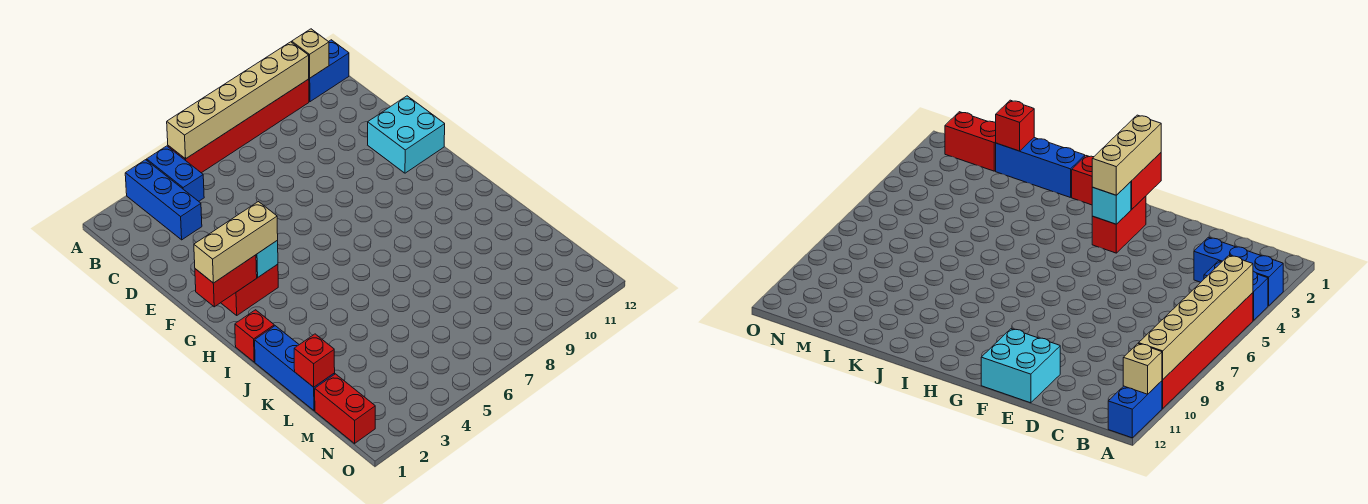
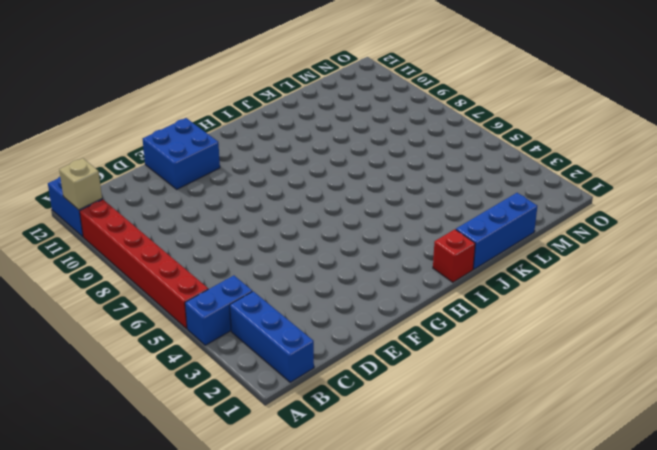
blue brick B1:B3 level 1 -> blue brick A3:C3 level 1
blue brick E11:F12 level 1 -> cyan brick E11:F12 level 1
none -> red brick G2:G3 level 1
none -> red brick M1:N1 level 1
none -> tan brick A5:A10 level 2

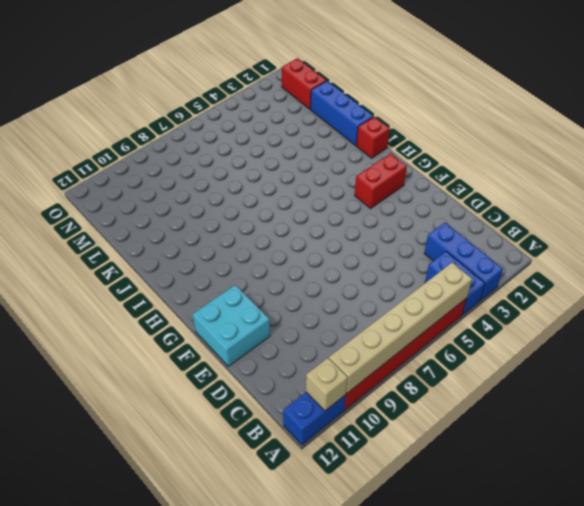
none -> red brick G1:G2 level 2
none -> cyan brick G3 level 2
none -> red brick L1 level 2

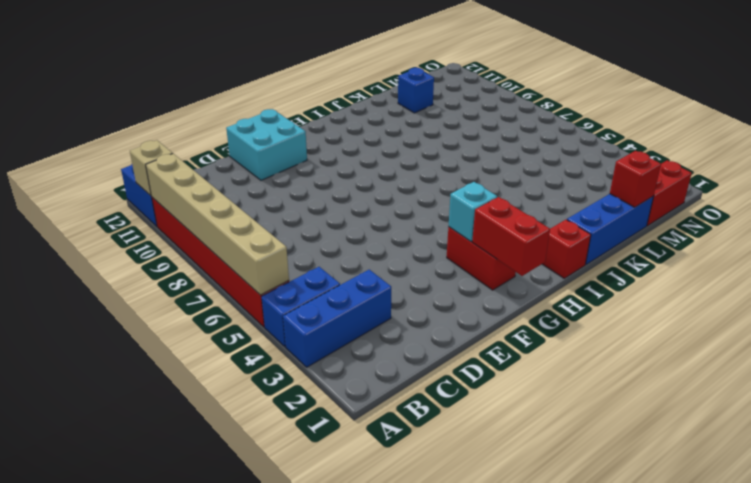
blue brick L11 level 1 -> none
none -> tan brick G1:G3 level 3

